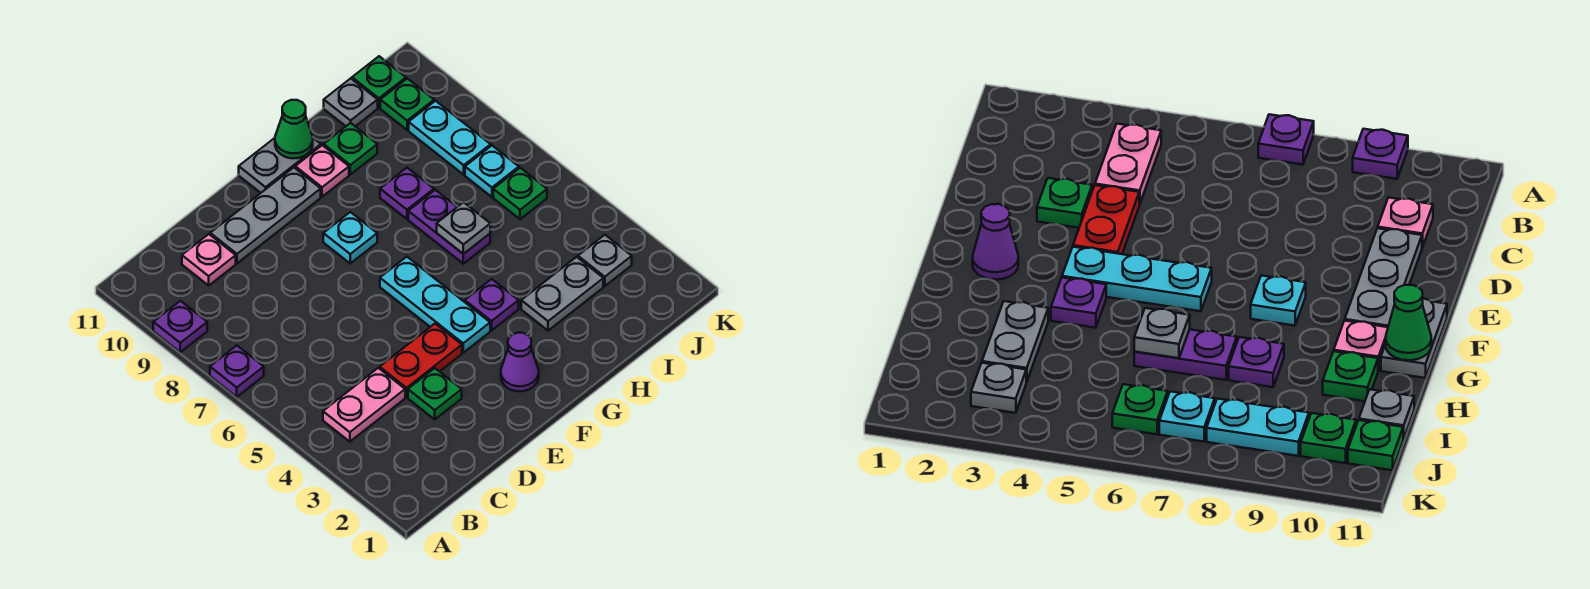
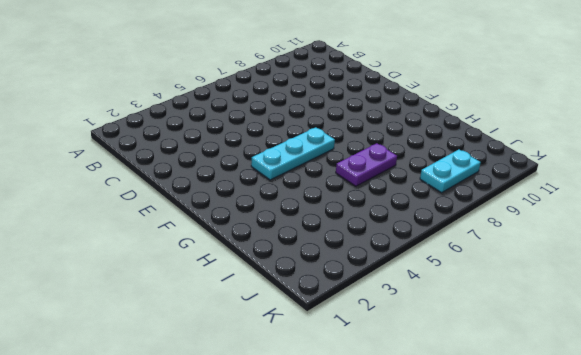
none -> purple plate A7 level 1
none -> purple plate A9 level 1
none -> pink plate B4:C4 level 1

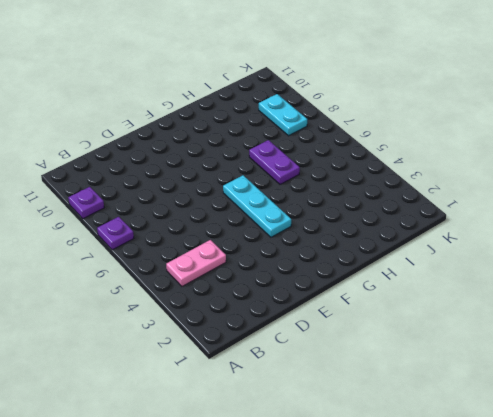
none -> pink plate C10 level 1
none -> green plate D3 level 1
none -> red plate D4:E4 level 1

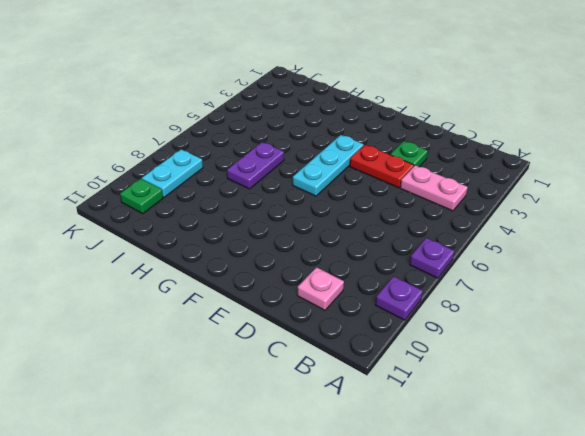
none -> grey plate D10:F10 level 1
none -> purple cone F2 level 1
none -> cyan plate F8 level 1

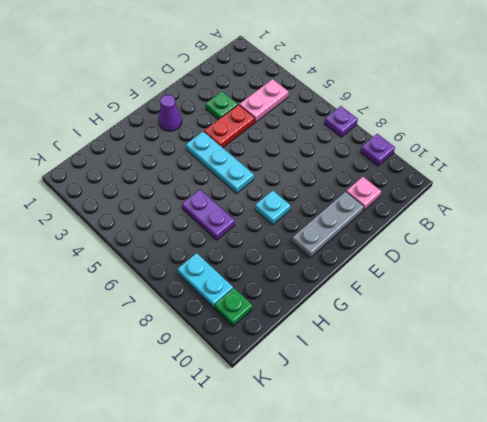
none -> grey plate F11:G11 level 1
none -> purple plate G4 level 1
none -> pink plate G10 level 1

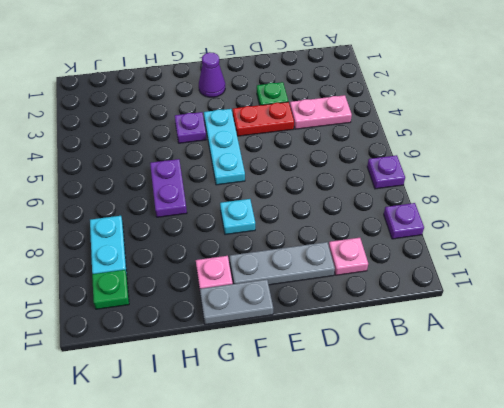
none -> grey plate H3:I3 level 1
none -> purple plate H8 level 1
none -> green plate H10 level 1

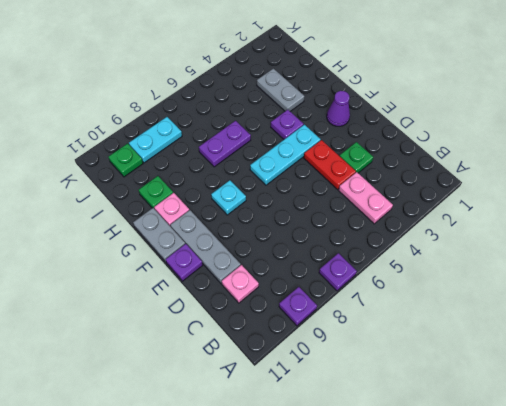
purple plate E11 level 1 -> purple plate H8 level 1
none -> grey plate I11 level 1
none -> grey plate J3 level 1
none -> green plate J6 level 1

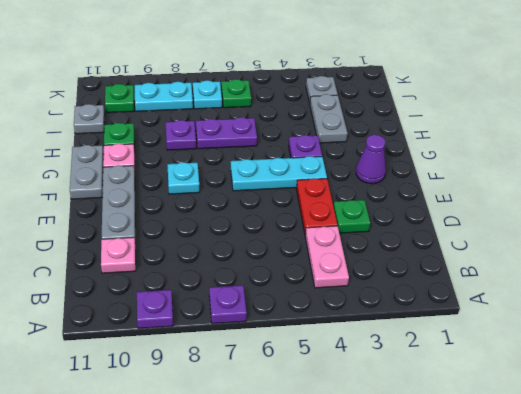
none -> green plate J11 level 1
none -> green cone G11 level 2
none -> grey plate H6 level 2

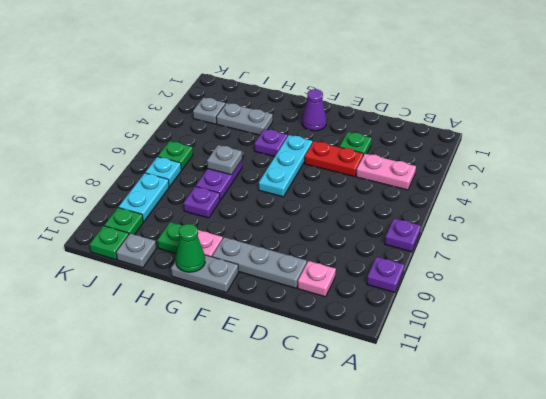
none -> cyan plate F8 level 1

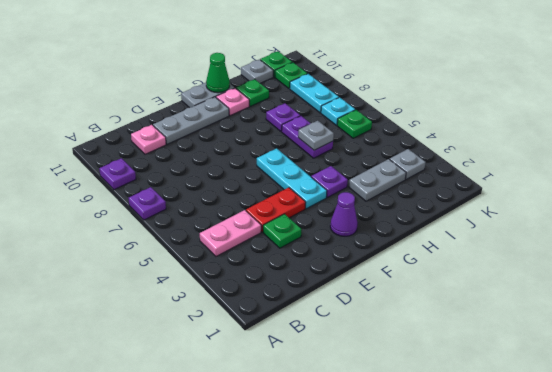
none -> cyan plate F8 level 1

